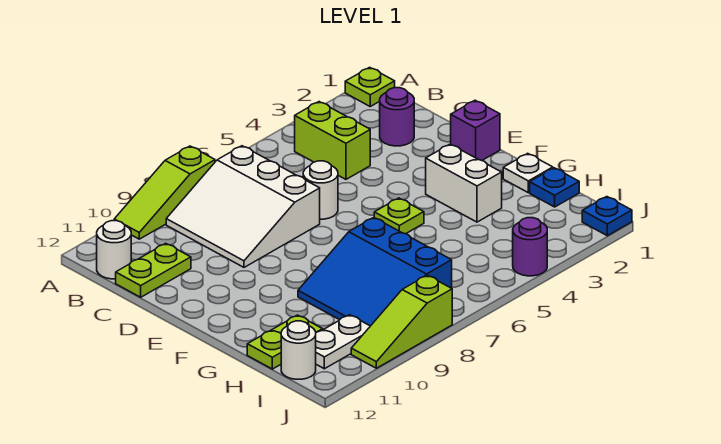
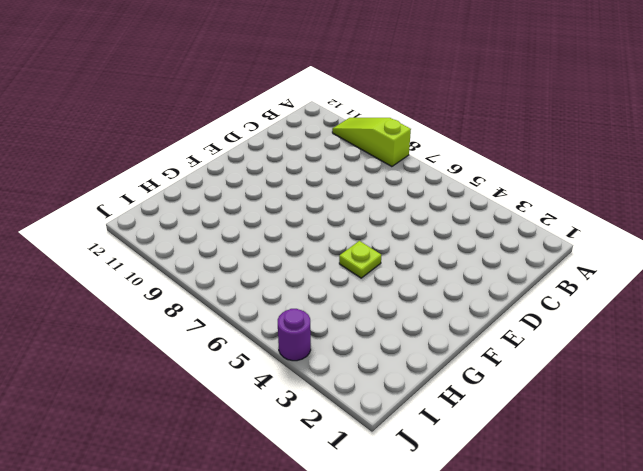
none -> lime plate A1 level 1
none -> lime brick B4:C4 level 1
none -> white slope B7:D9 level 1 top 7

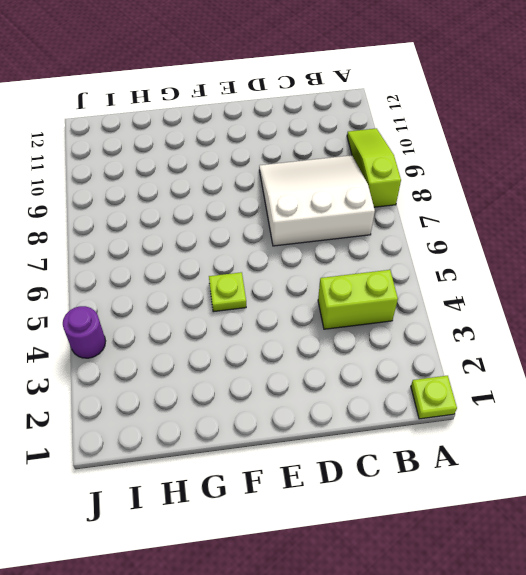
none -> white round brick B12 level 1
none -> purple round brick C2 level 1
none -> lime plate C11:C12 level 1

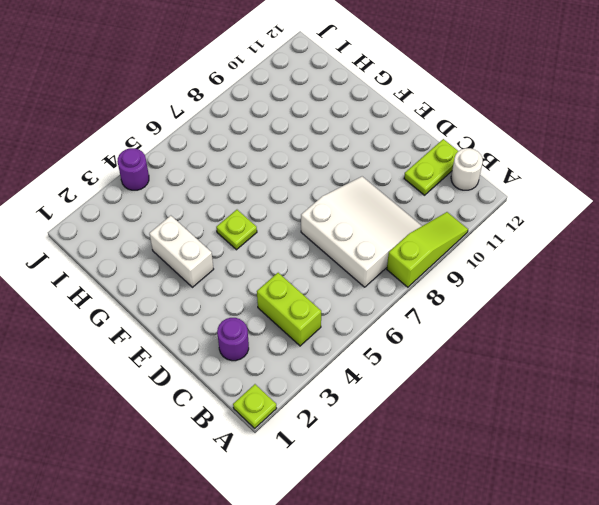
none -> white round brick D6 level 1
none -> purple brick E1 level 1
none -> white plate G1 level 1

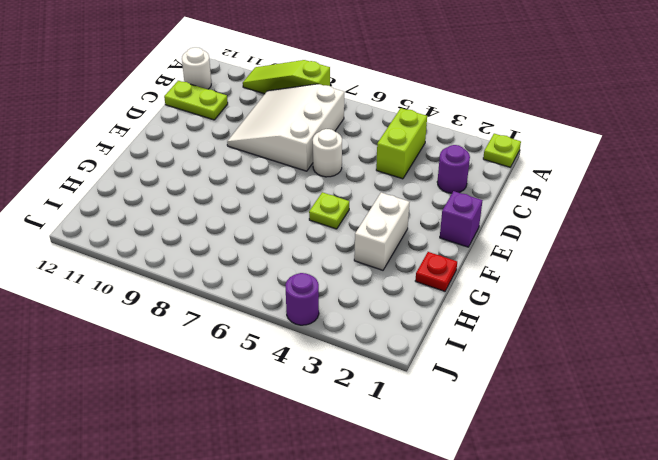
red plate G1 level 1 -> white plate G1 level 1
none -> blue slope G7:I9 level 1 top 7
none -> blue plate H1 level 1
none -> lime plate H11:H12 level 1

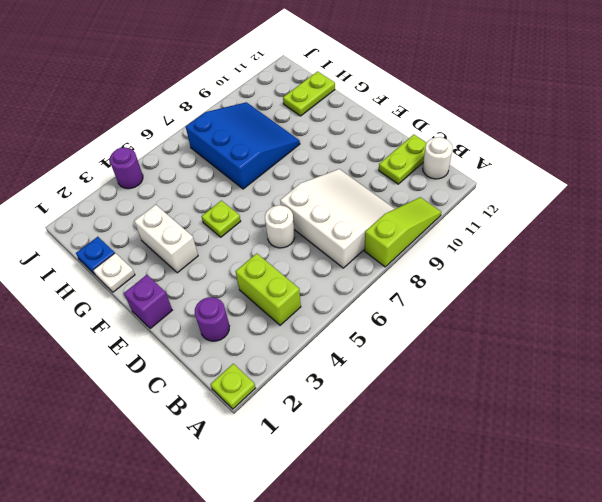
none -> white plate I10:I11 level 1
none -> white round brick I12 level 1
none -> blue plate J1 level 1

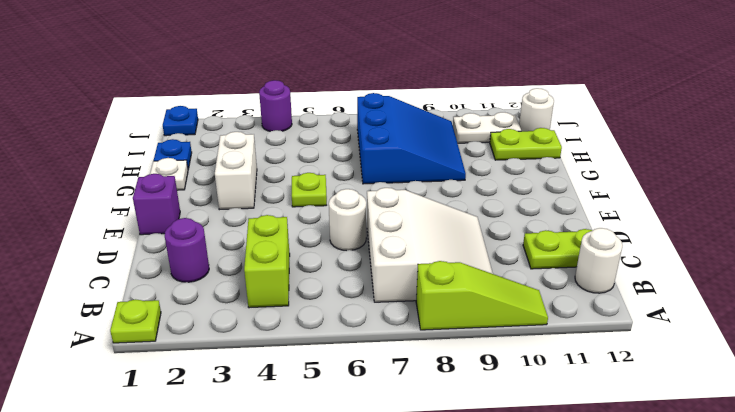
none -> lime slope J8:J10 level 1 top 8

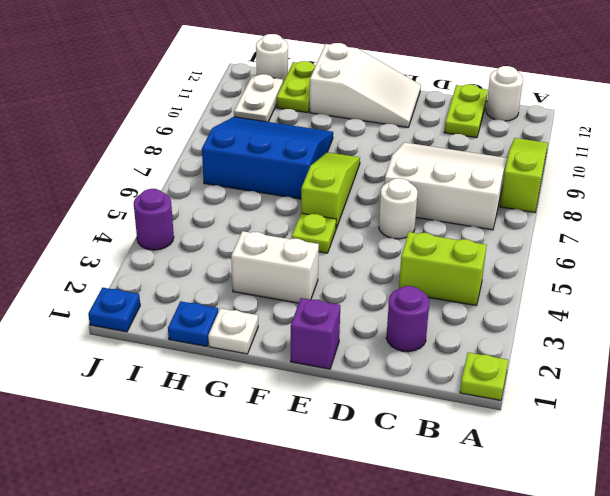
white slope E11:G12 level 1 top G -> none
lime slope F6:F8 level 1 top 6 -> lime slope J8:J10 level 1 top 8

